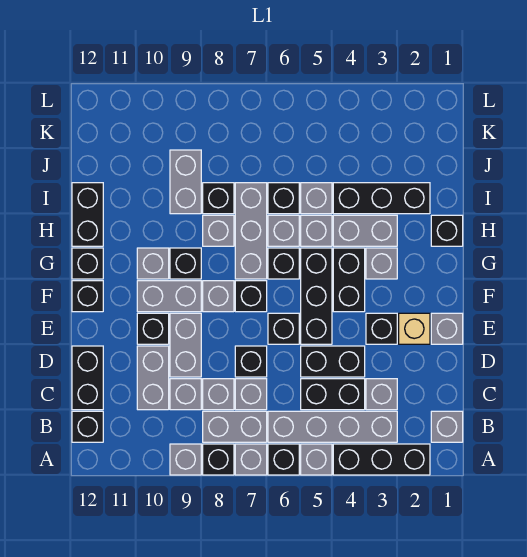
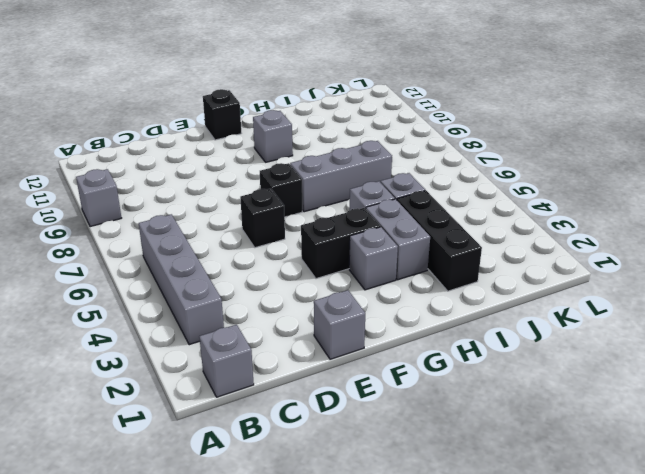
none -> black brick A2:A4 level 1
none -> grey brick A5 level 1
none -> black brick A6 level 1
none -> grey brick A7 level 1

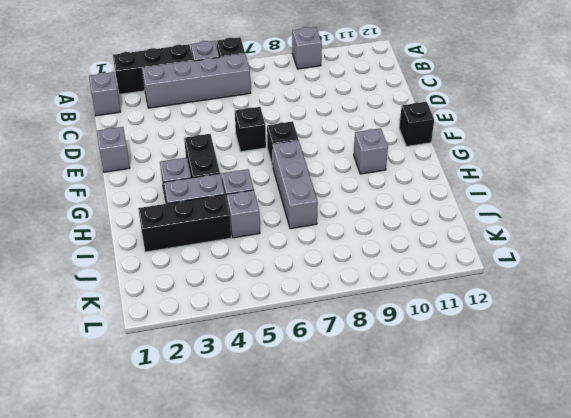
none -> grey brick A7 level 1
none -> black brick A8 level 1
none -> grey brick B7:B8 level 1
none -> black brick B12 level 1

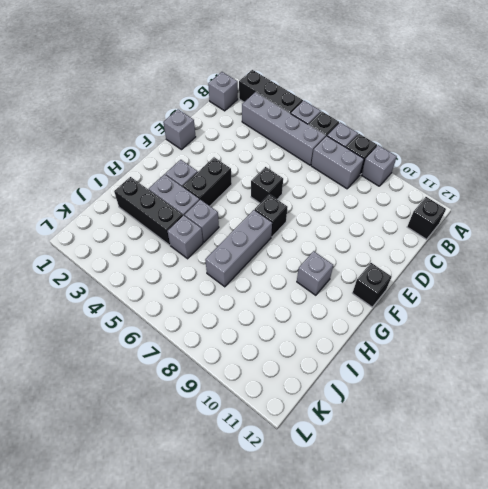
none -> grey brick C3 level 1
none -> black brick C4:C5 level 1
none -> grey brick C7 level 1
none -> grey brick C8 level 1

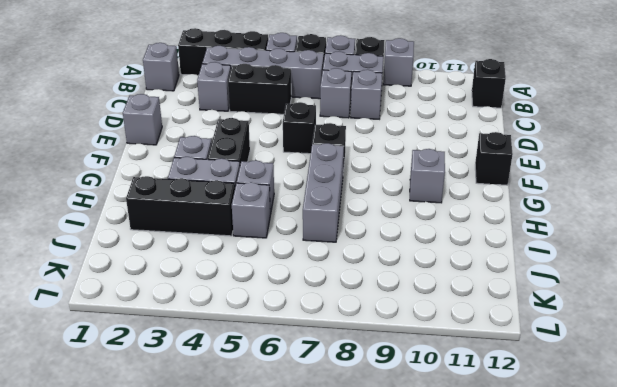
none -> grey brick C9 level 1
none -> grey brick C10:D10 level 1
none -> black brick C12:D12 level 1
none -> black brick D4:D5 level 1

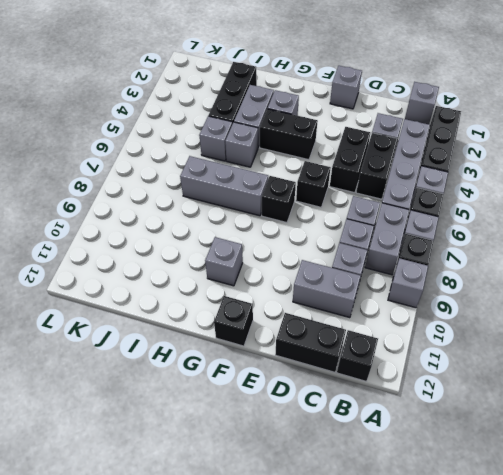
none -> black brick D7 level 1
none -> grey brick D9:E9 level 1
none -> tan brick E2 level 1
none -> black brick E3 level 1

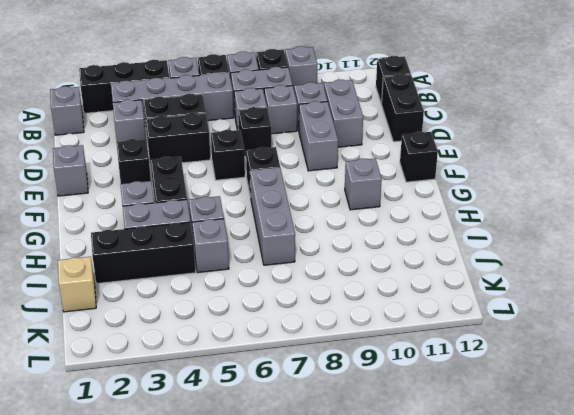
tan brick J1 level 1 -> tan brick E2 level 1
none -> black brick E5:G5 level 1
none -> black brick E10 level 1
none -> grey brick F8 level 1
none -> grey brick F9:F10 level 1

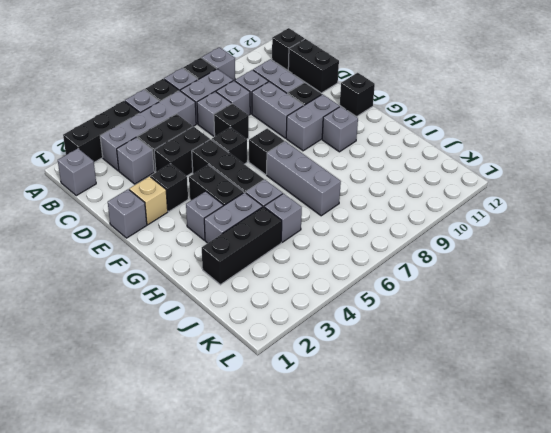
none -> grey brick F8 level 1
none -> black brick G6 level 1
none -> black brick G9 level 1
none -> black brick G12 level 1

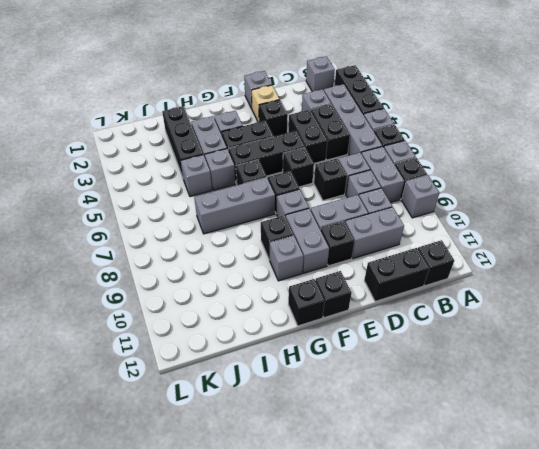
none -> black brick H1 level 1
none -> grey brick H6 level 1
none -> grey brick H8 level 1
none -> black brick H12:I12 level 1

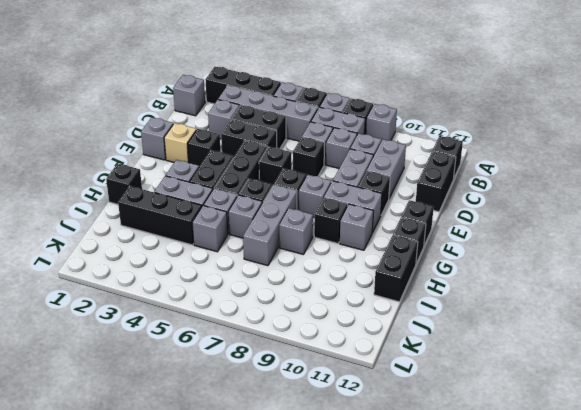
none -> black brick I6 level 1
none -> black brick I8 level 1
none -> grey brick I9:J9 level 1

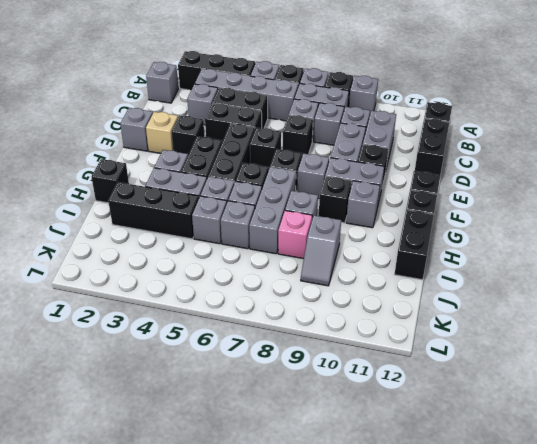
grey brick I6 level 1 -> black brick I6 level 1
pink brick I8 level 1 -> black brick I8 level 1
grey slope I9:J9 level 1 top I -> grey brick I9:J9 level 1

